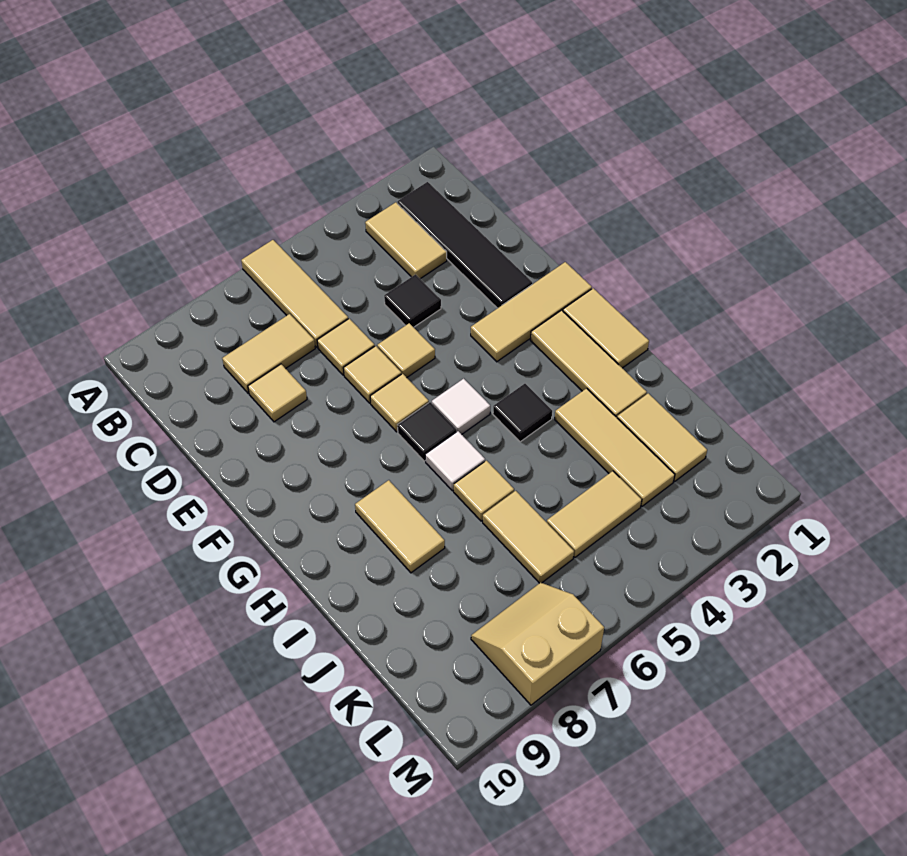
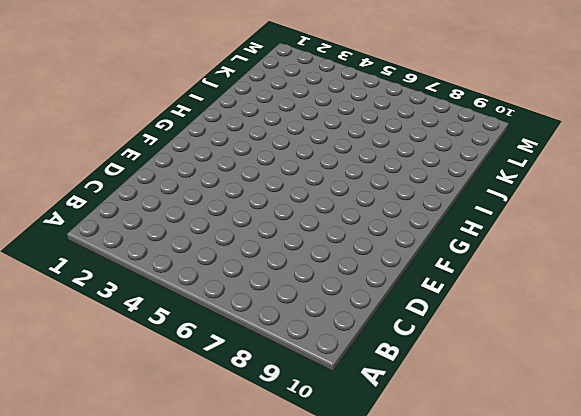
none -> tan tile A6:C6 level 1
none -> black tile B2:E2 level 1
none -> tan tile B3:C3 level 1

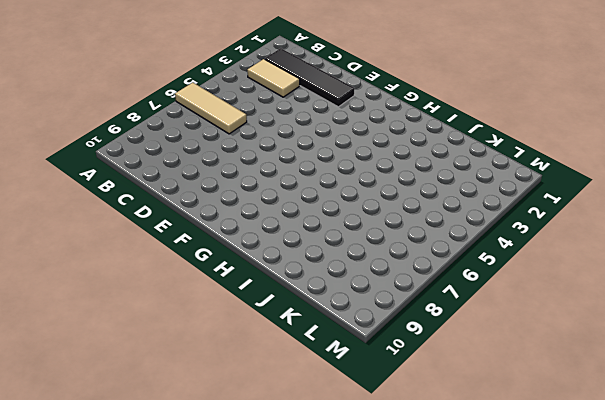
none -> tan tile C7:C8 level 1
none -> black tile D4 level 1
none -> tan tile D6 level 1

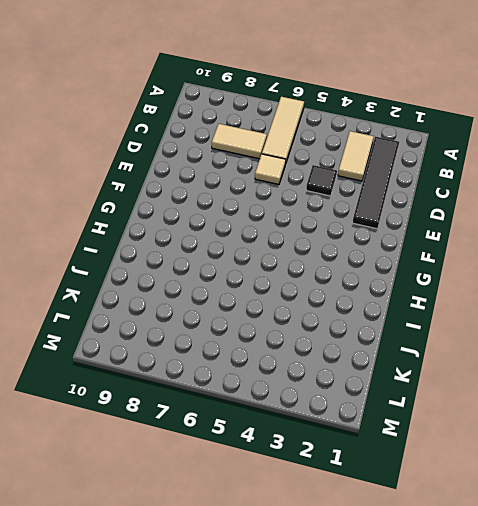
none -> tan tile D8 level 1
none -> tan tile E5 level 1
none -> tan tile E6 level 1

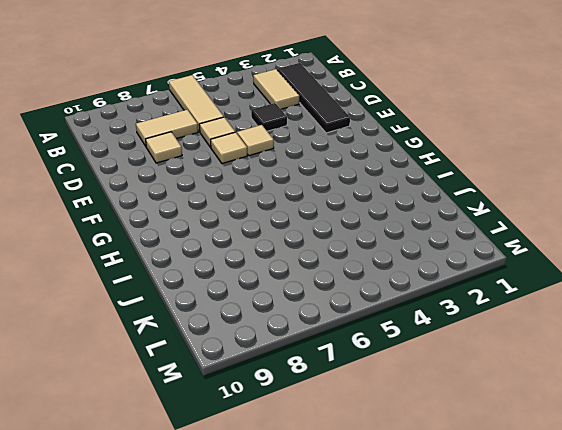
none -> tan tile F1:F3 level 1
none -> tan tile F6 level 1
none -> tan tile G1:H1 level 1

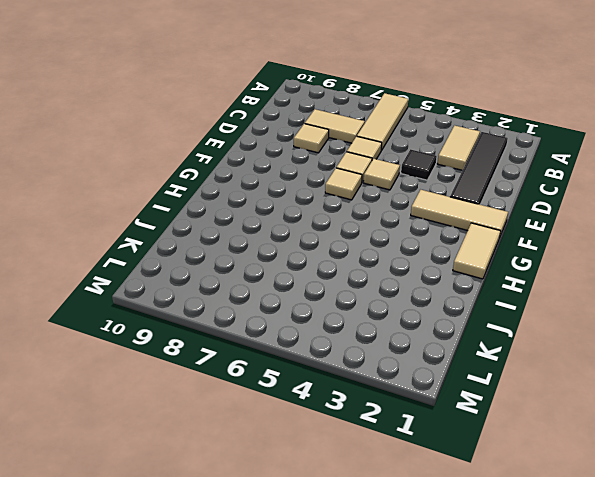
none -> tan tile G2:I2 level 1
none -> white tile G5 level 1
none -> black tile G6 level 1

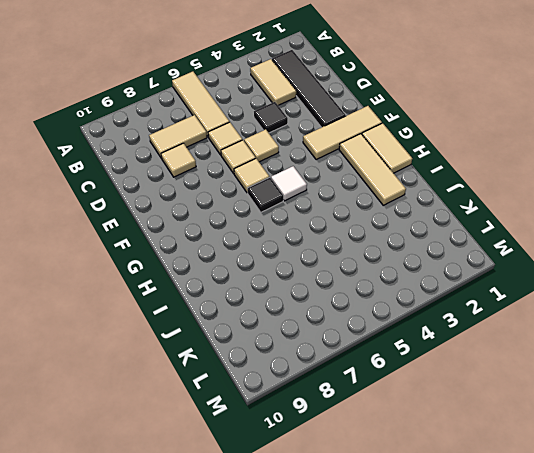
none -> black tile H4 level 1
none -> white tile H6 level 1
none -> tan tile H8:I8 level 1

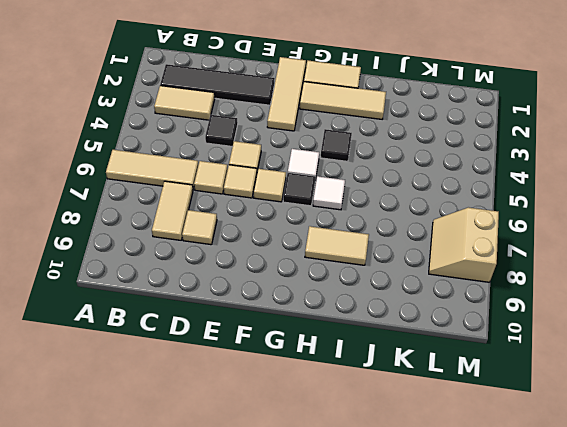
none -> tan tile I3:K3 level 1
none -> tan tile I6 level 1
none -> tan tile J2:K2 level 1

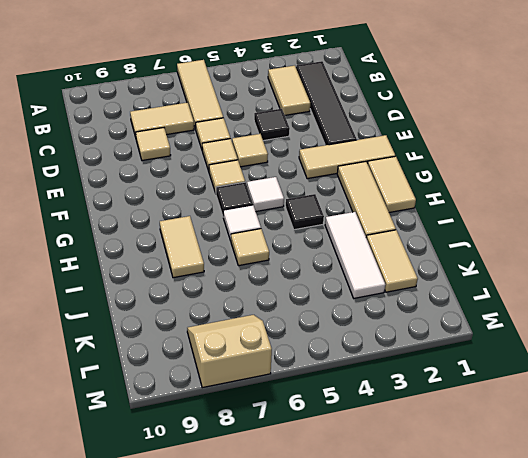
white tile I3:K3 level 1 -> tan tile I3:K3 level 1
none -> tan tile J6:K6 level 1
none -> tan tile K4:K5 level 1

